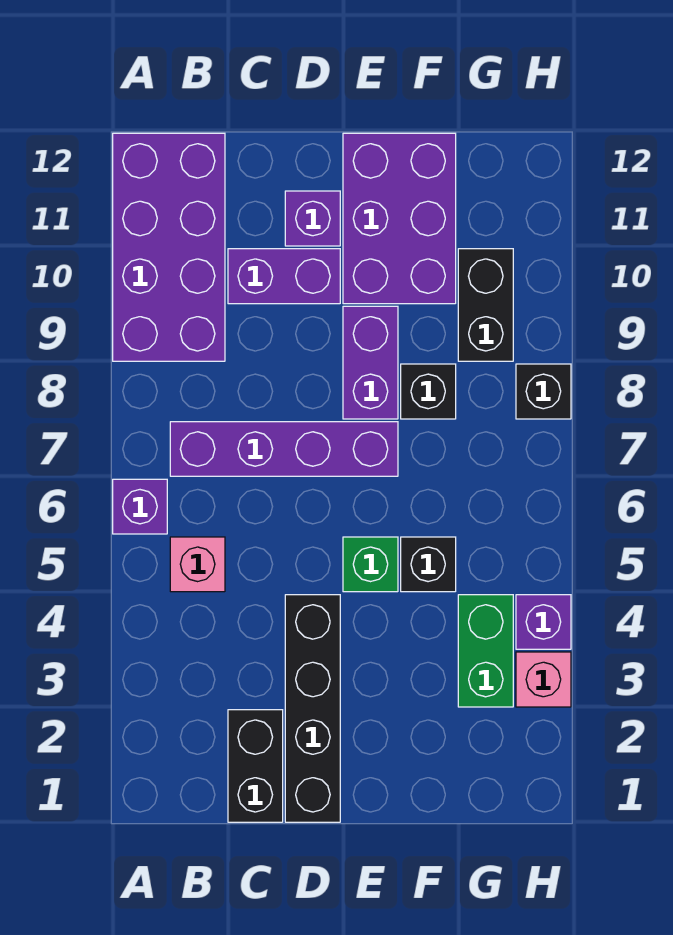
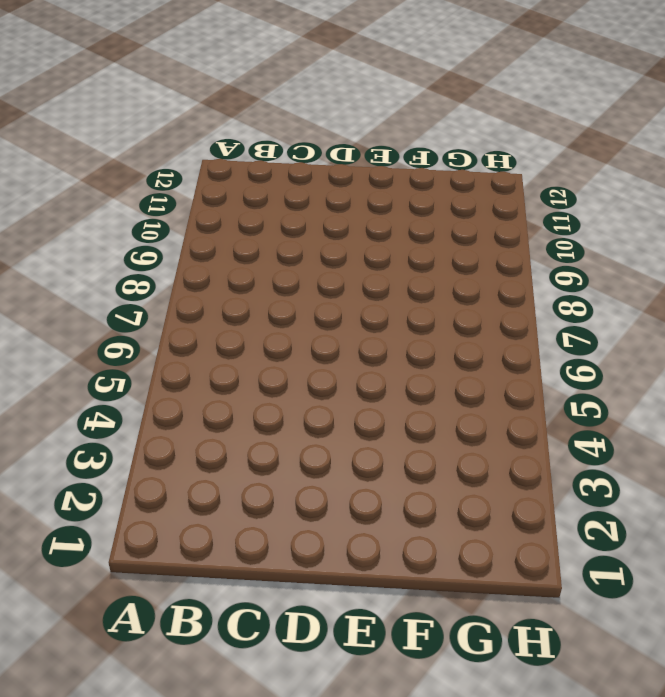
none -> purple brick A6 level 1
none -> purple brick A9:B12 level 1
none -> pink brick B5 level 1

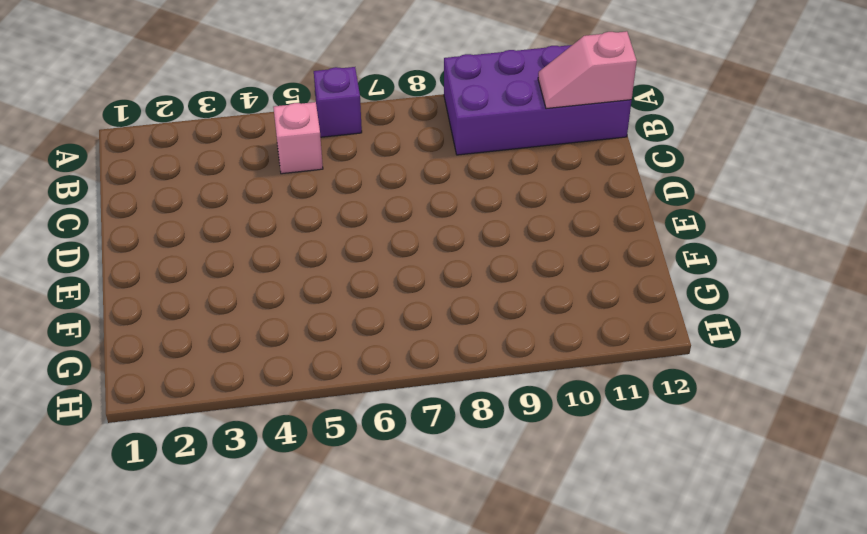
pink slope B11:B12 level 2 top 12 -> none
none -> purple brick B7:E7 level 1
none -> black brick C1:C2 level 1
none -> purple brick C10:D10 level 1

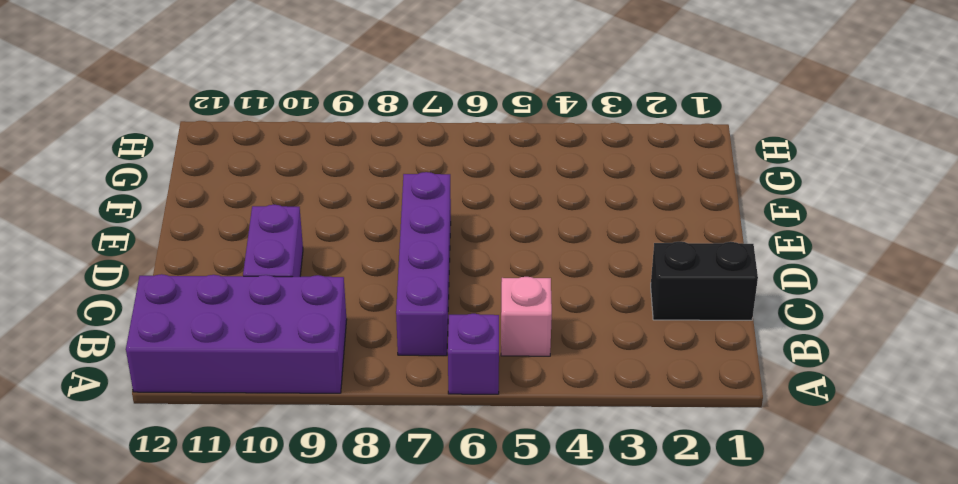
none -> black brick D1:D4 level 1
none -> purple brick D11 level 1
none -> green brick E5 level 1

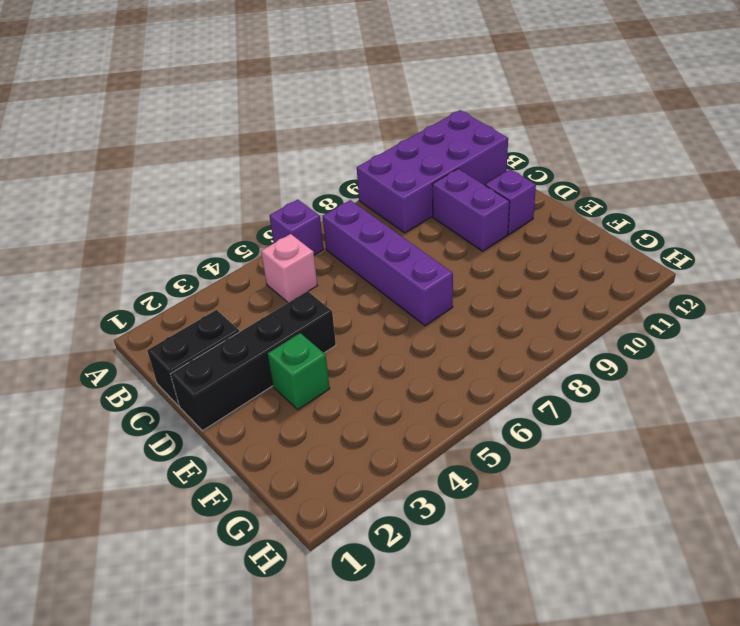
green brick E3 level 1 -> green brick E5 level 1
none -> purple brick E8:E9 level 1
none -> purple brick E10:F12 level 1
none -> black brick F5 level 1

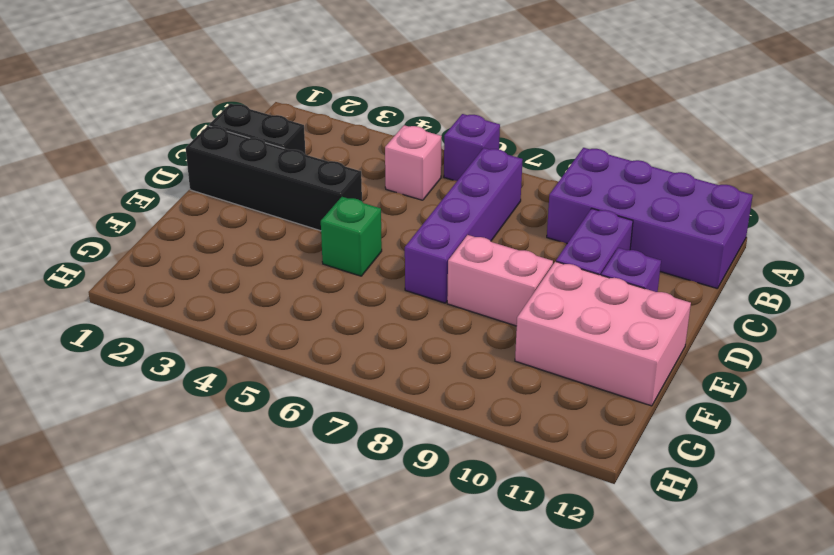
pink brick E8:E9 level 1 -> purple brick E8:E9 level 1
pink brick E10:F12 level 1 -> purple brick E10:F12 level 1
none -> black brick F5 level 1
none -> black brick F8 level 1
none -> green brick G3:G4 level 1

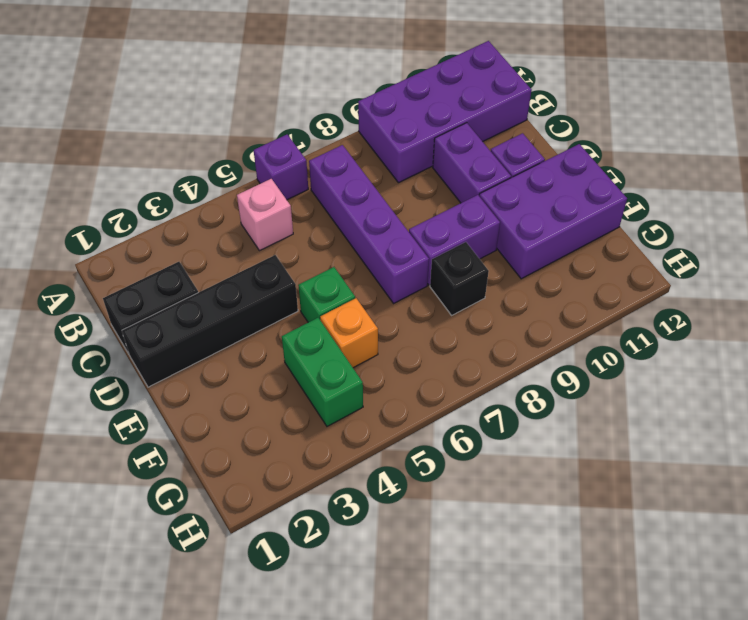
green brick F4:G4 level 1 -> green brick G3:G4 level 1
orange brick F5 level 1 -> black brick F5 level 1
none -> black brick G9:G10 level 1
none -> pink brick H3 level 1
none -> purple brick H4 level 1

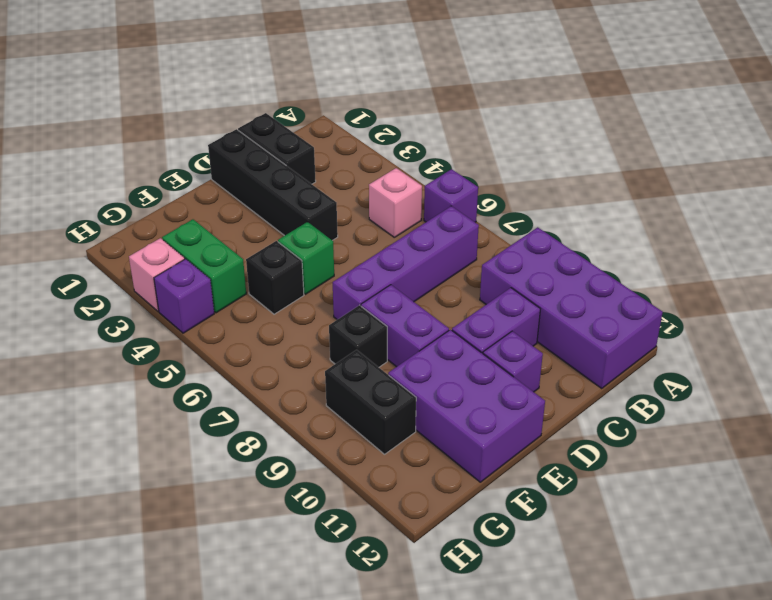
none -> black brick H8 level 1

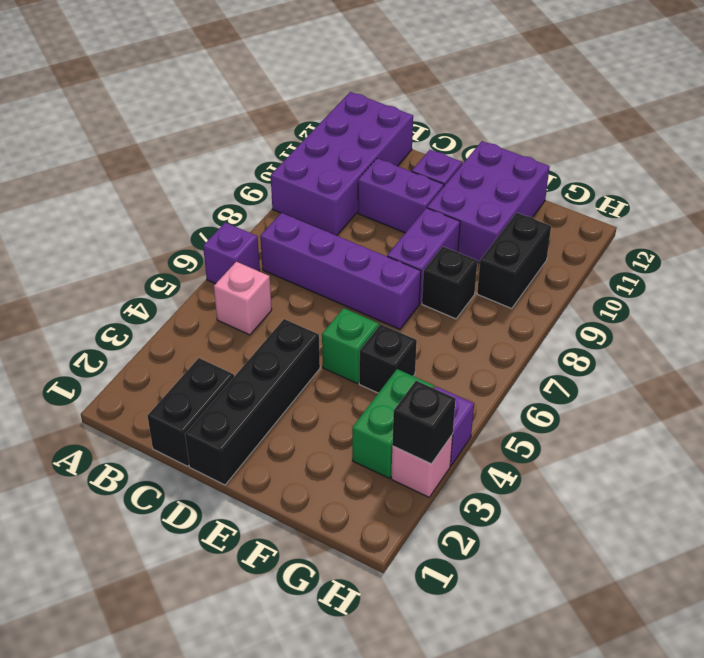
black brick H3 level 2 -> black brick H8 level 1

